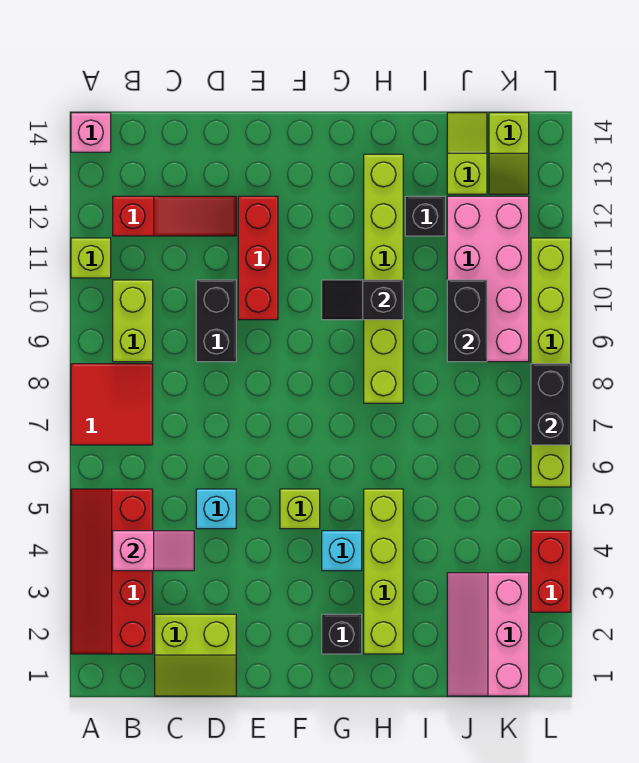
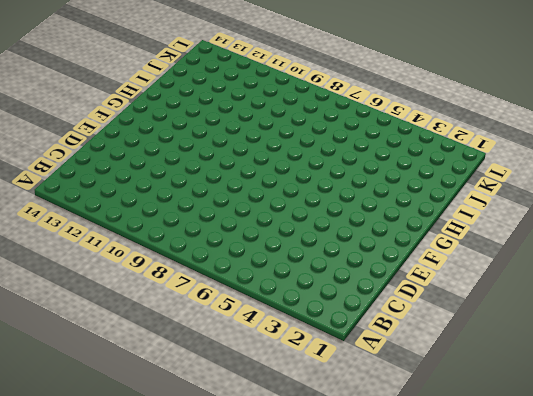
none -> red slope A2:B5 level 1 top B
none -> red tile A7:B8 level 1
none -> lime brick A11 level 1

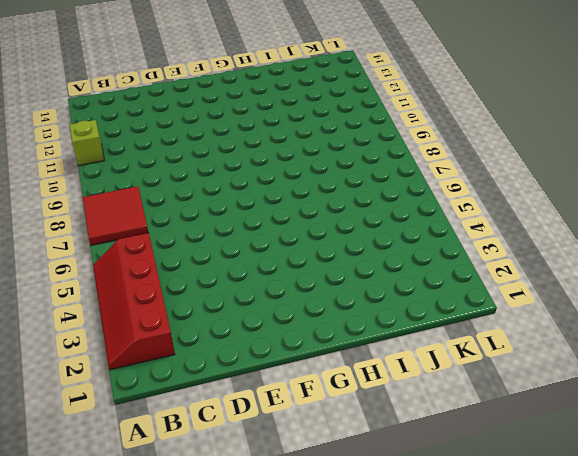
none -> pink brick A14 level 1
none -> lime brick B9:B10 level 1
none -> red slope B12:D12 level 1 top B

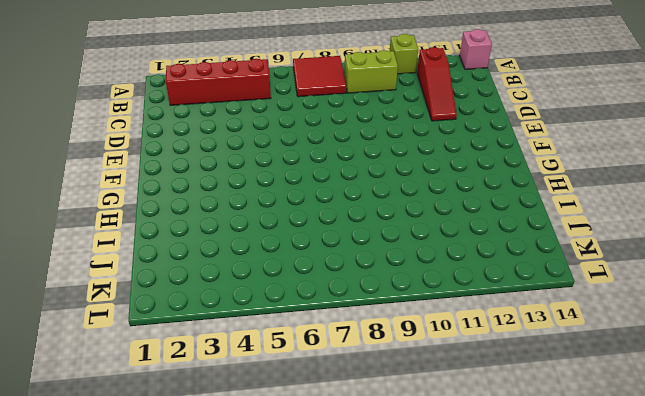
none -> lime slope C1:D2 level 1 top 2
none -> cyan brick D5 level 1
none -> black brick D9:D10 level 1

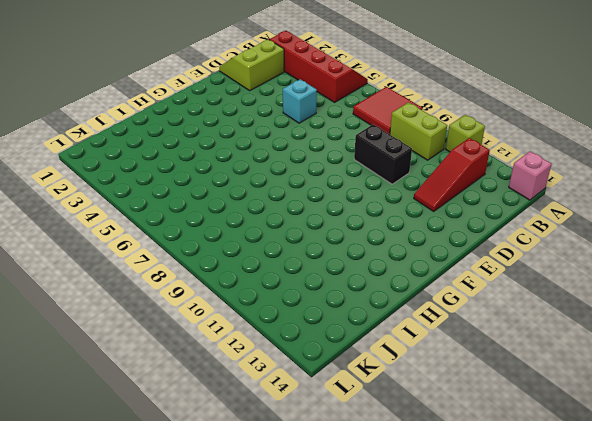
none -> red brick E10:E12 level 1
none -> lime brick F5 level 1
none -> black brick G2 level 1

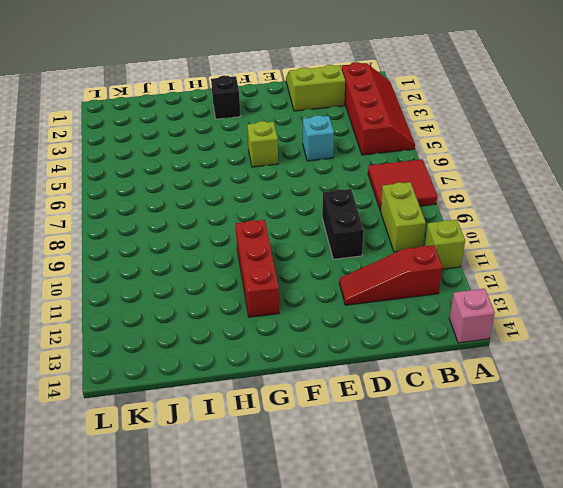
red brick G10:G12 level 1 -> red brick E10:E12 level 1
none -> cyan brick G4 level 1
none -> lime brick H2:H5 level 1
none -> lime brick H8:H13 level 1

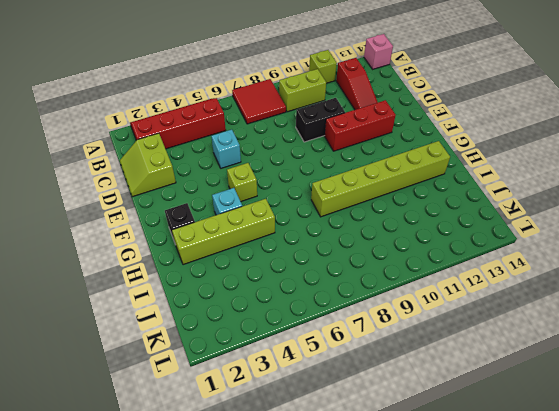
none -> black brick I12 level 1
none -> pink slope J1:K3 level 1 top K
none -> pink brick J9:K12 level 1

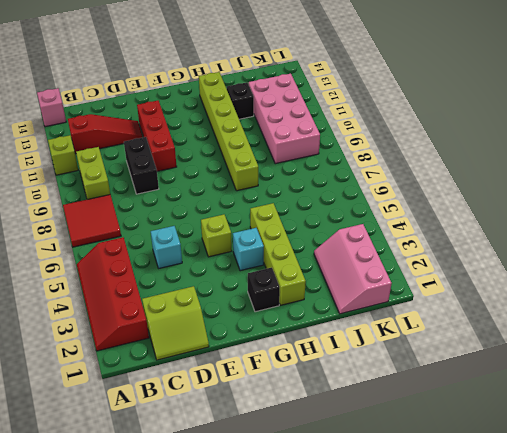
none -> lime slope J13:J14 level 1 top 13
none -> lime slope K13:K14 level 1 top 14
none -> red brick L3:L4 level 1

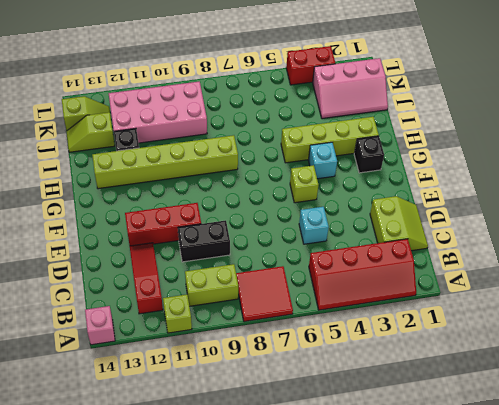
none -> lime brick L6:L11 level 1
none -> pink slope B4:C4 level 2 top B
none -> black slope G10:H10 level 2 top H

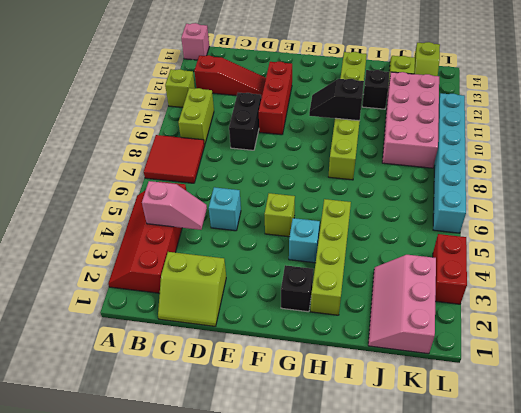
cyan brick L6:L11 level 1 -> lime brick L6:L11 level 1
none -> black brick J9:J10 level 2
none -> black brick L7:L8 level 2

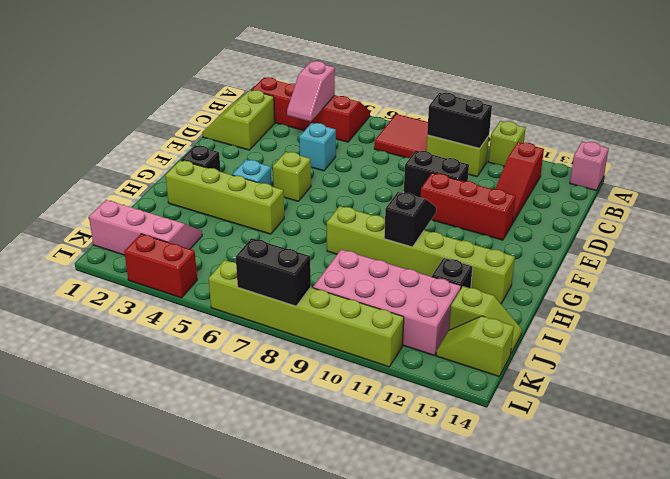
black brick B9:B10 level 2 -> black brick J9:J10 level 2

